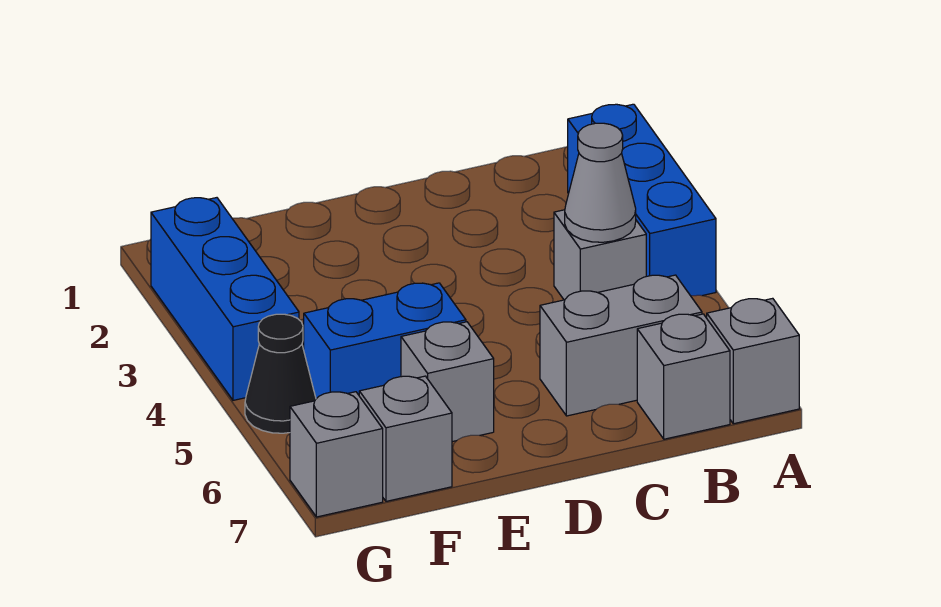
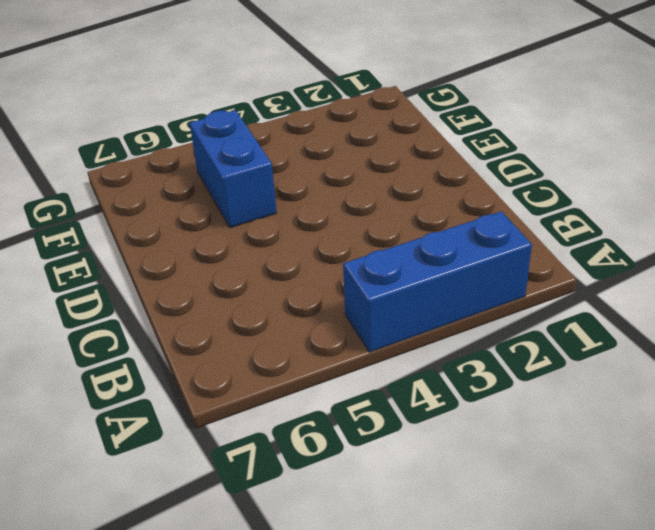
none -> grey brick A7 level 1
none -> grey brick B4 level 1
none -> grey brick B6:C6 level 1

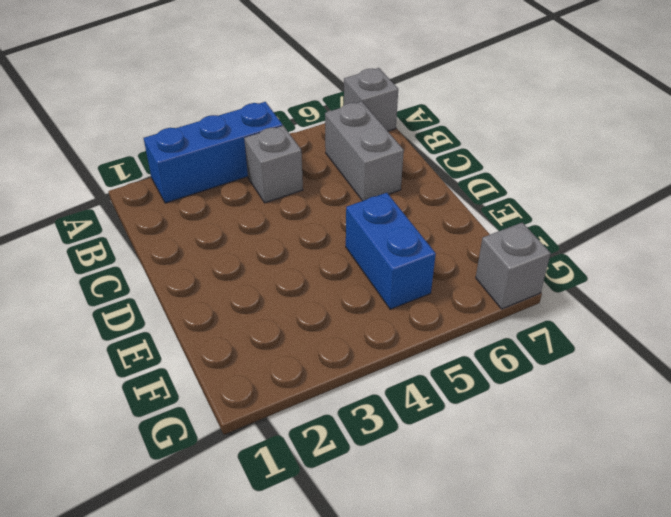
none -> grey brick B7 level 1
none -> grey brick E6 level 1
none -> grey brick F7 level 1

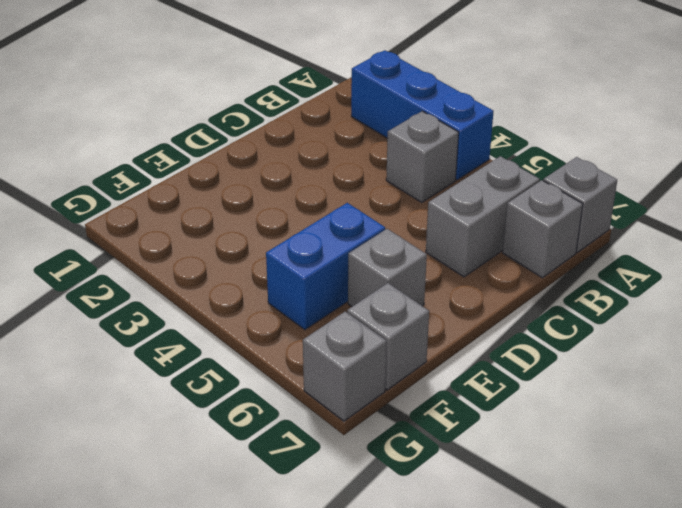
none -> blue brick G2:G4 level 1
none -> black cone G5 level 1
none -> grey cone B4 level 2

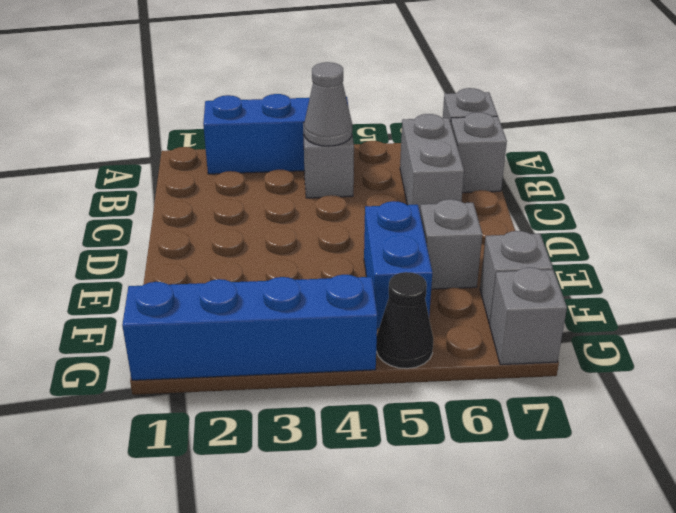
blue brick G1:G4 level 1 -> blue brick G2:G4 level 1

